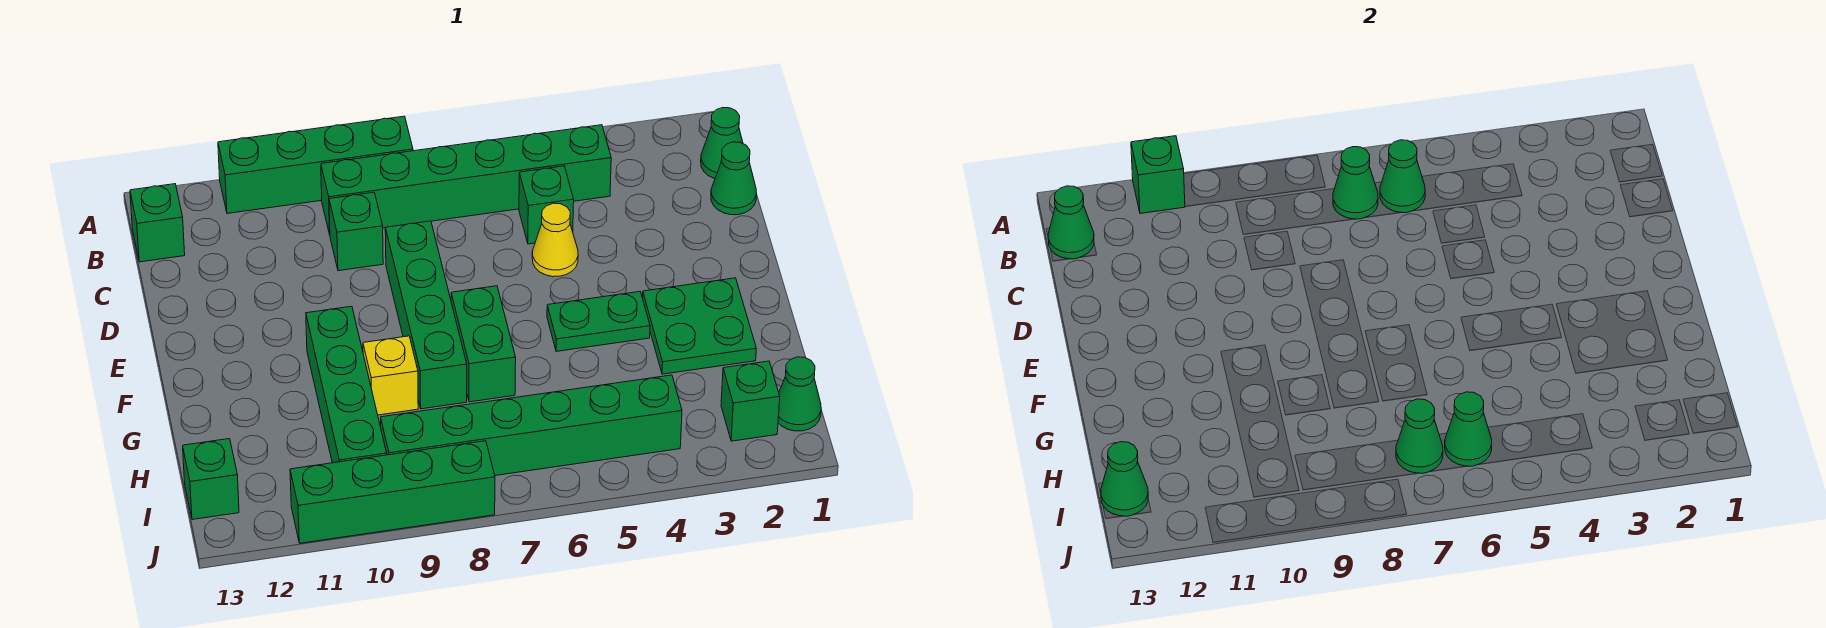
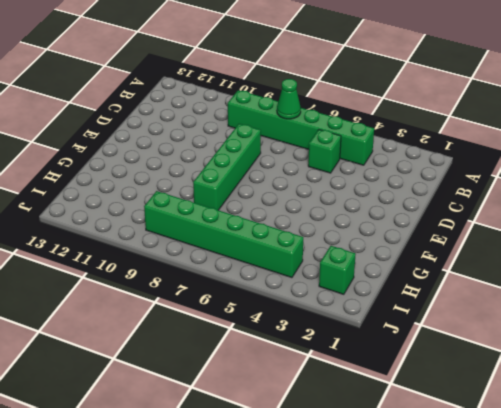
none -> green brick A8:A11 level 1
none -> green cone B1 level 1
none -> green brick B13 level 1

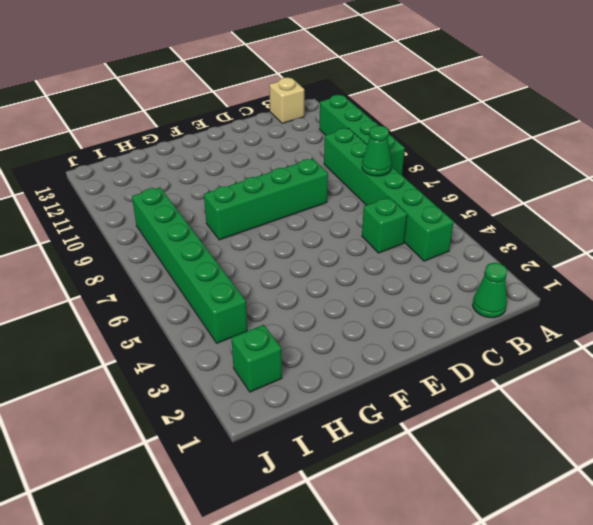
tan brick B13 level 1 -> green brick B13 level 1
none -> green cone C1 level 1
none -> green brick C9 level 1
none -> yellow cone D5 level 1

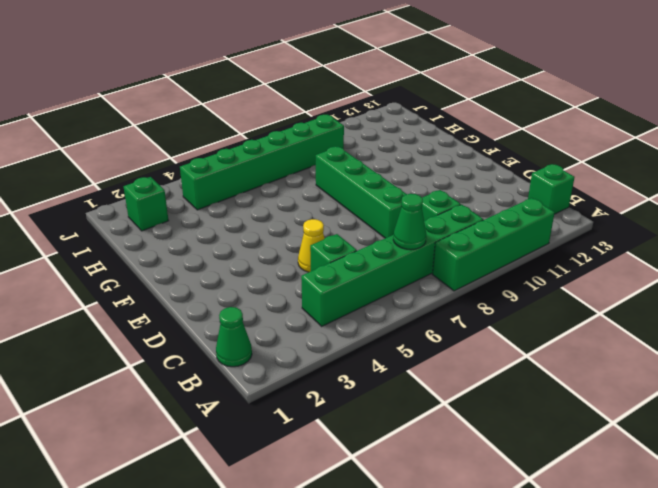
none -> green cone C1 level 1
none -> green plate F2:G3 level 1
none -> green plate F4:F5 level 1

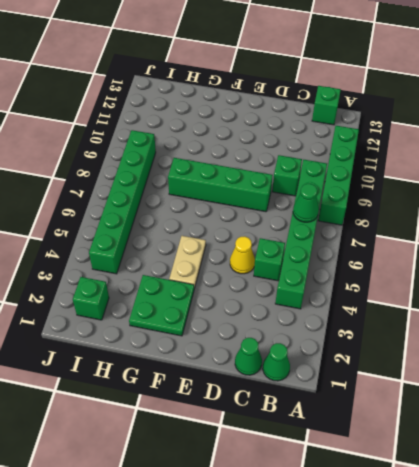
tan plate F4:F5 level 1 -> green plate F4:F5 level 1
none -> green brick F7:G7 level 1
none -> green brick F10:I10 level 1
none -> yellow brick G9 level 1

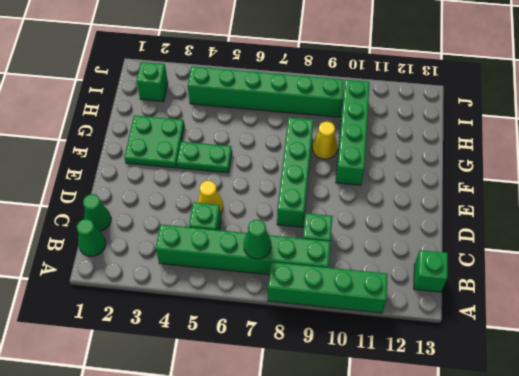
yellow cone G9 level 1 -> yellow brick G9 level 1
none -> green brick F7:G7 level 1
none -> green cone I1 level 1
none -> green brick I13 level 1

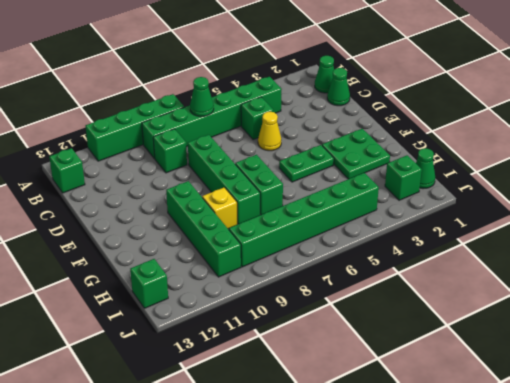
none -> green brick J8:J11 level 1
none -> green brick A11 level 2
none -> green cone B6 level 2

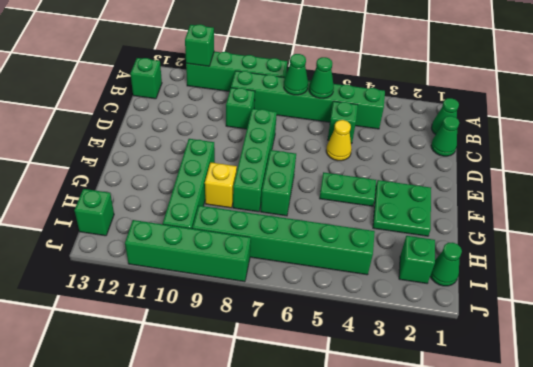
none -> green cone B13 level 2
none -> green cone I6 level 2
none -> green cone I7 level 2

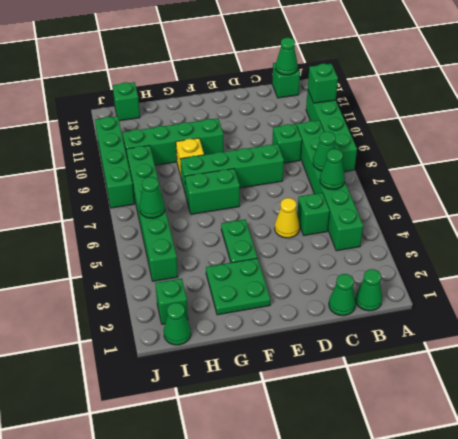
none -> green cone I7 level 2
none -> green cone I13 level 2

